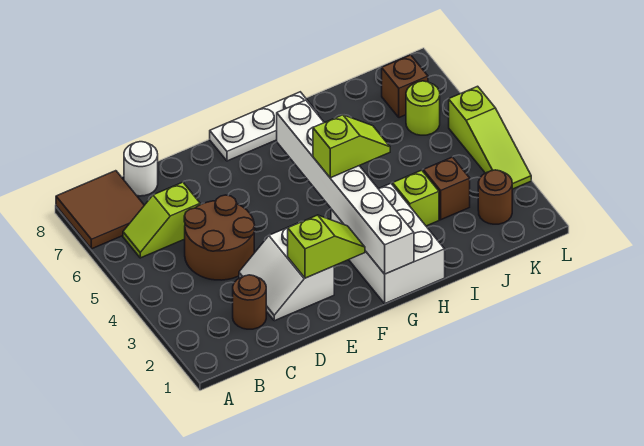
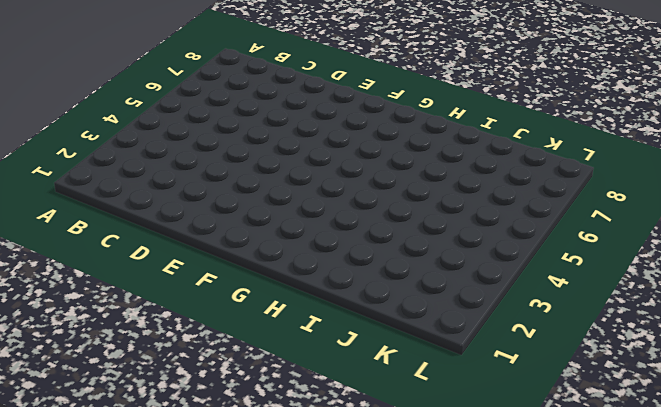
none -> brown tile A7:B8 level 1
none -> lime slope B6:C6 level 1 top C
none -> brown round brick C2 level 1

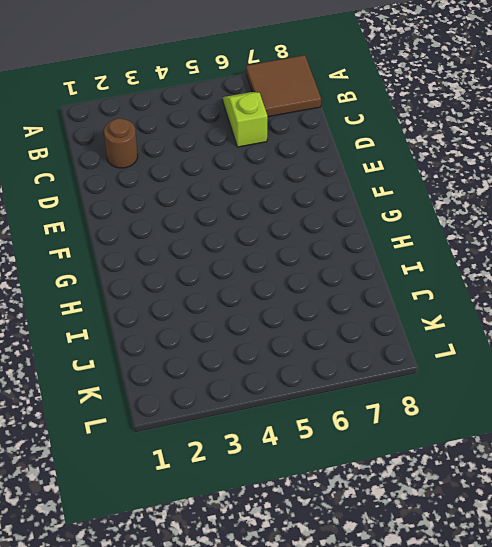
none -> brown round brick C4:D5 level 1
none -> white round brick C8 level 1
none -> white slope D2:E3 level 1 top E

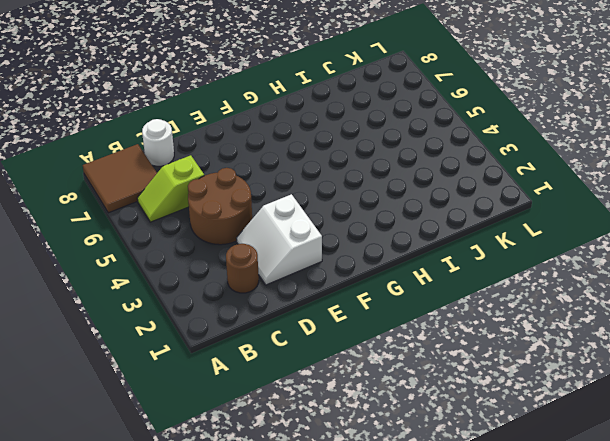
none -> white plate F8:H8 level 1
none -> white brick G1:H3 level 1
none -> lime brick I3 level 1

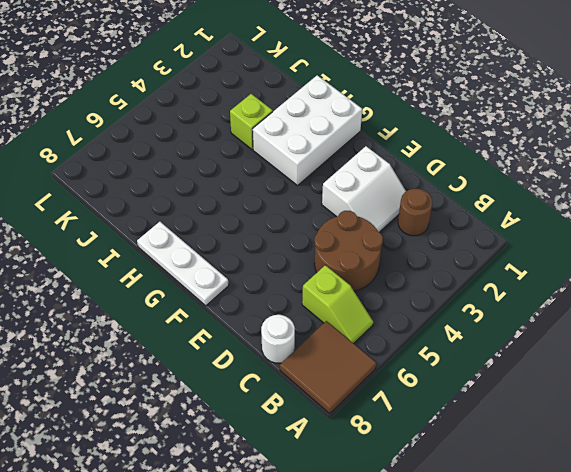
none -> brown brick J3 level 1
none -> brown round brick K2 level 1
none -> lime round brick K6 level 1

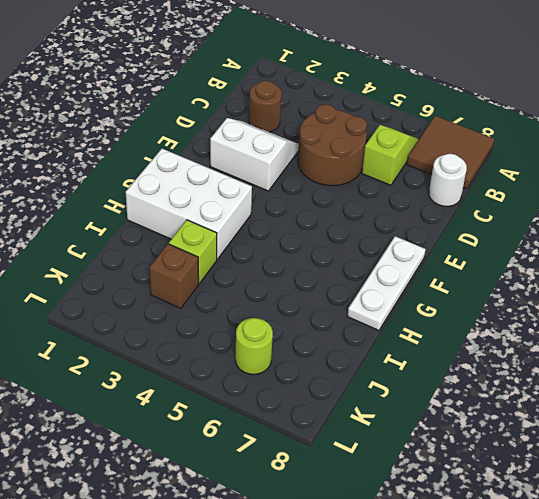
none -> brown round brick K2 level 1
none -> brown brick K7 level 1
none -> lime slope L3:L5 level 1 top 5

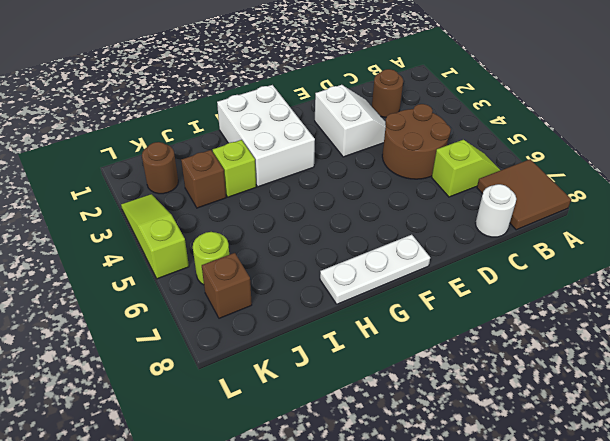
none -> lime slope E2:F2 level 2 top E
none -> white brick G1:G6 level 2
none -> lime slope G4:H4 level 3 top G

